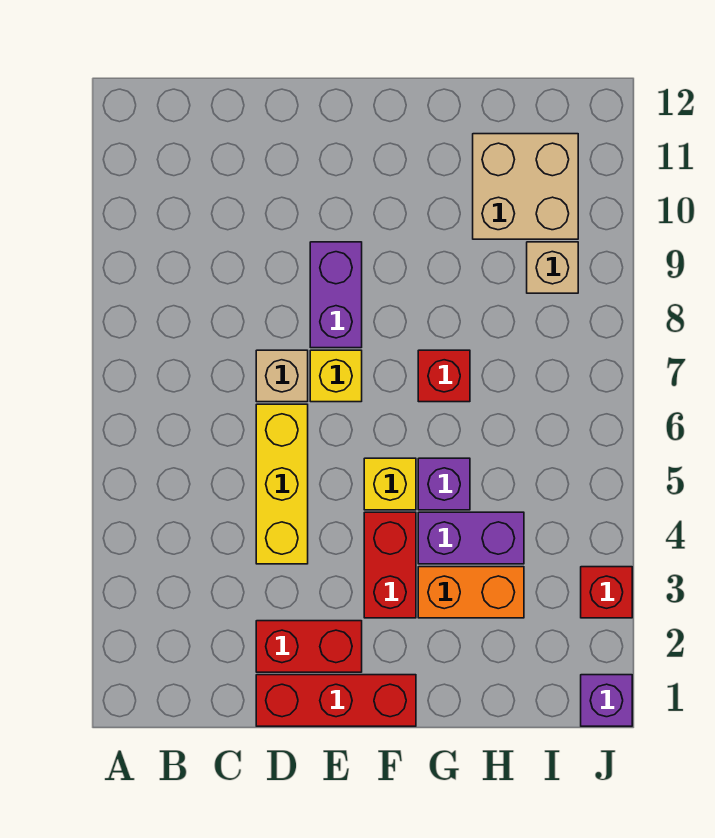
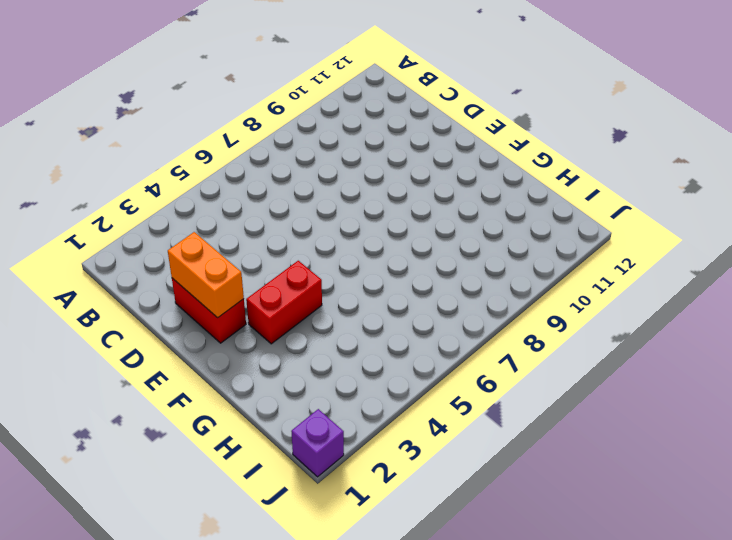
orange brick D2:E2 level 2 -> orange brick G3:H3 level 1
none -> red brick D1:F1 level 1
none -> yellow brick D4:D6 level 1
none -> tan brick D7 level 1

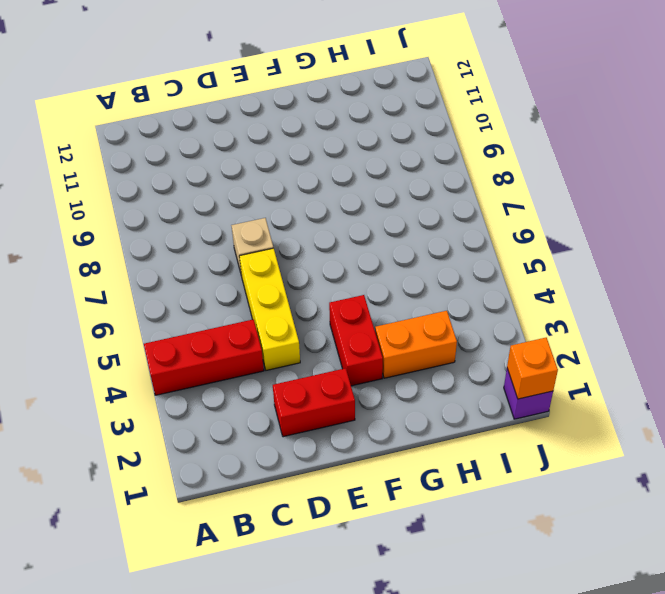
red brick A4:C4 level 1 -> red brick D1:F1 level 1
orange brick J1 level 2 -> none
none -> yellow brick E7 level 1
none -> purple brick E8:E9 level 1
none -> yellow brick F5 level 1

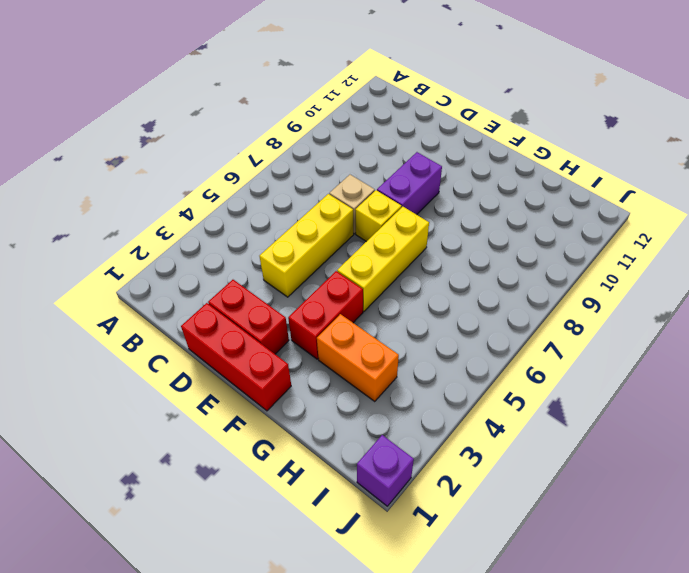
yellow brick F5:F7 level 1 -> yellow brick F5 level 1
none -> purple brick G4:H4 level 1
none -> purple brick G5 level 1
none -> red brick G7 level 1

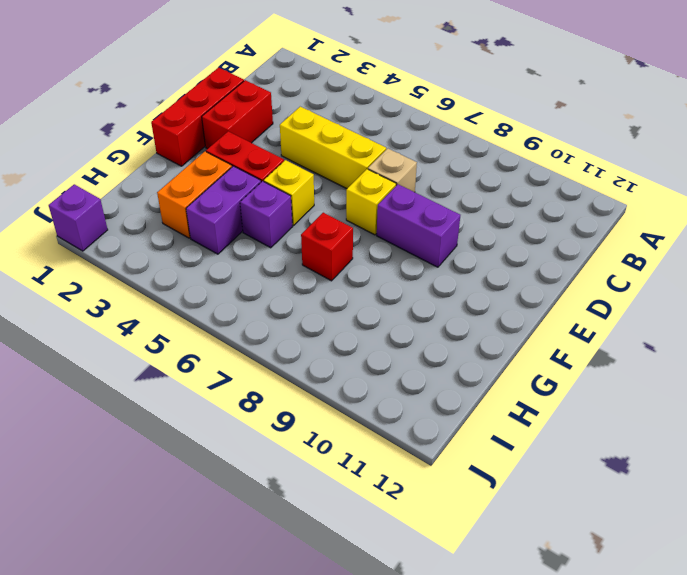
none -> tan brick H10:I11 level 1
none -> tan brick I9 level 1
none -> red brick J3 level 1

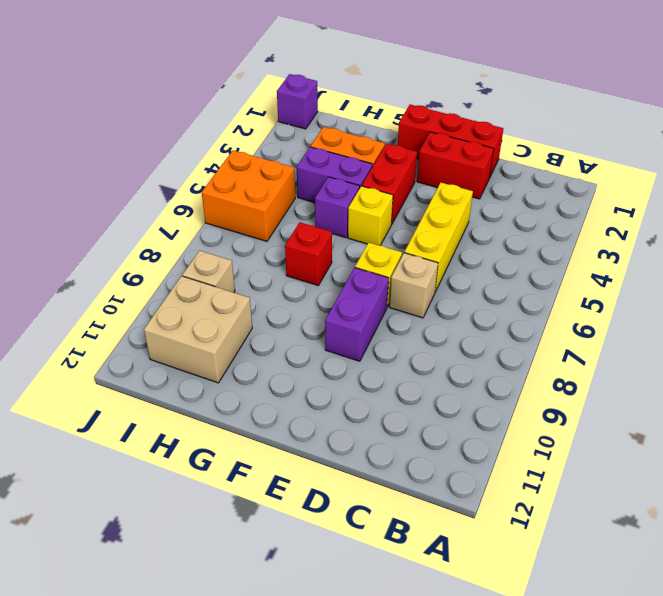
orange brick I5:J6 level 1 -> none
none -> red brick J3 level 1

